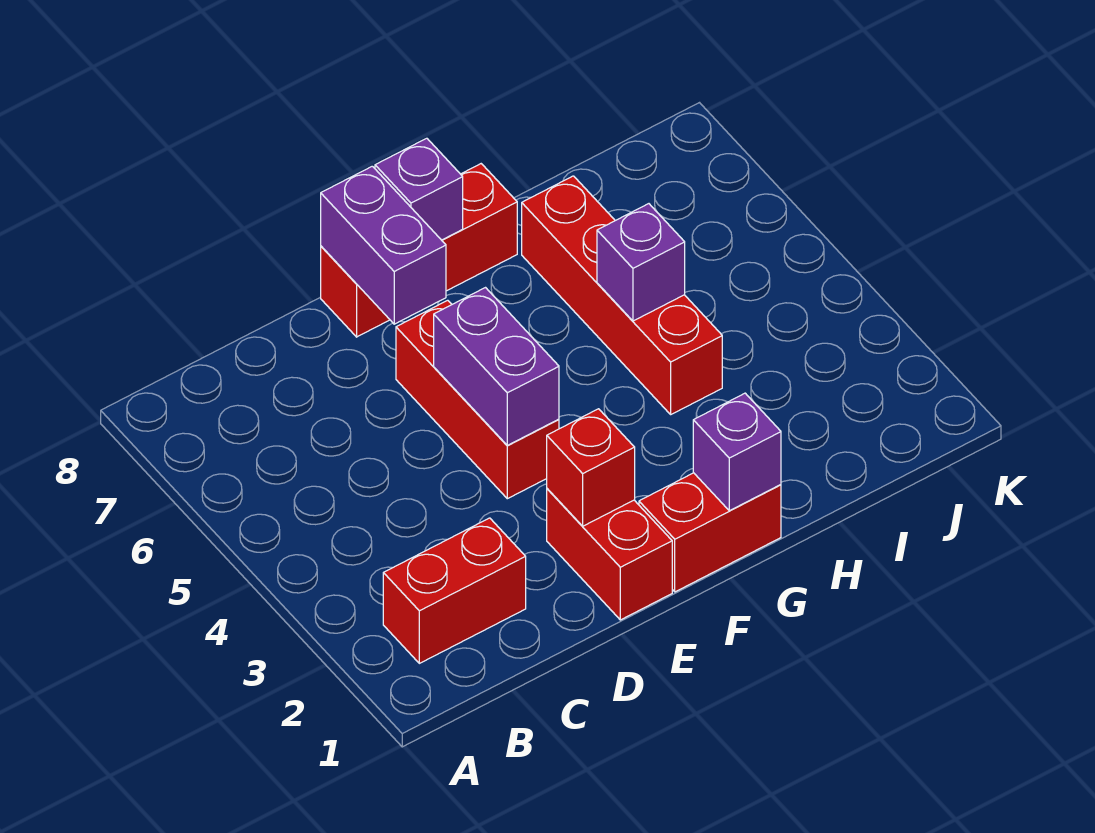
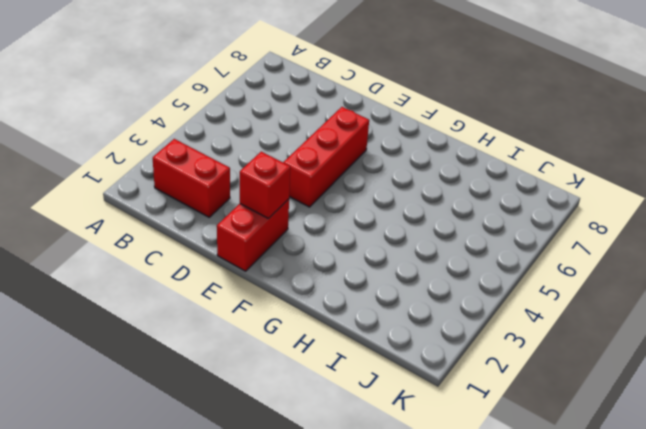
none -> red brick E8:G8 level 1
none -> red brick F1:G1 level 1
none -> red brick H4:H7 level 1

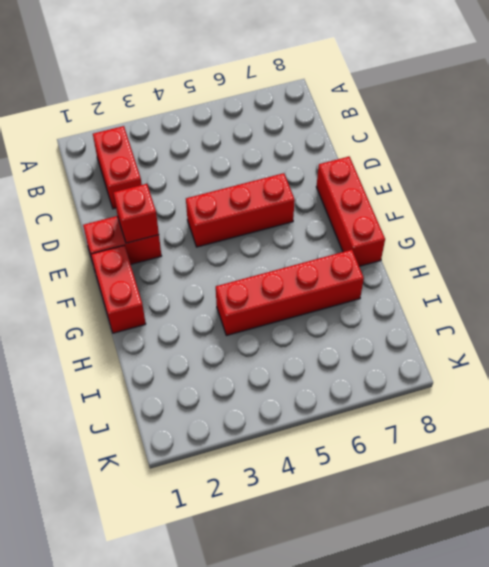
none -> purple brick E4:E5 level 2
none -> purple brick E7:E8 level 2
none -> purple brick F8 level 2

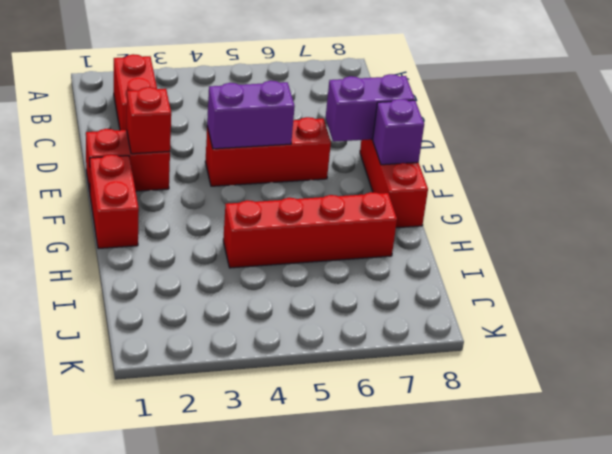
none -> purple brick G1 level 2
none -> purple brick H5 level 2

